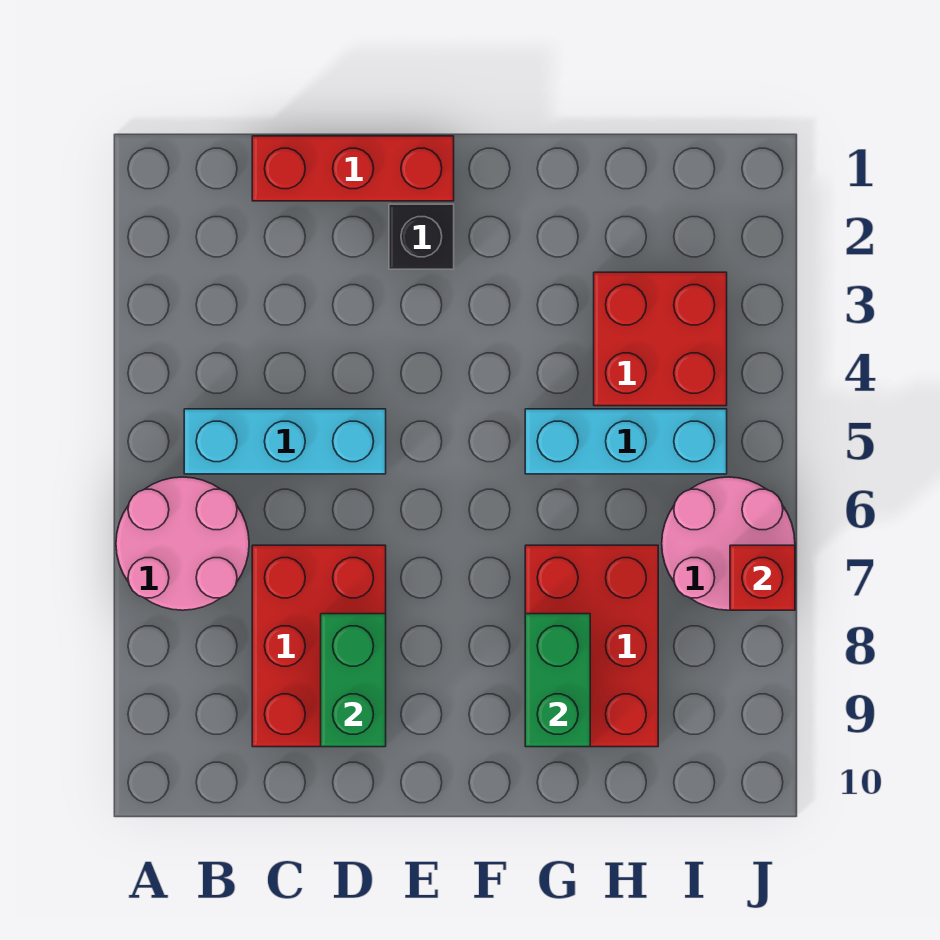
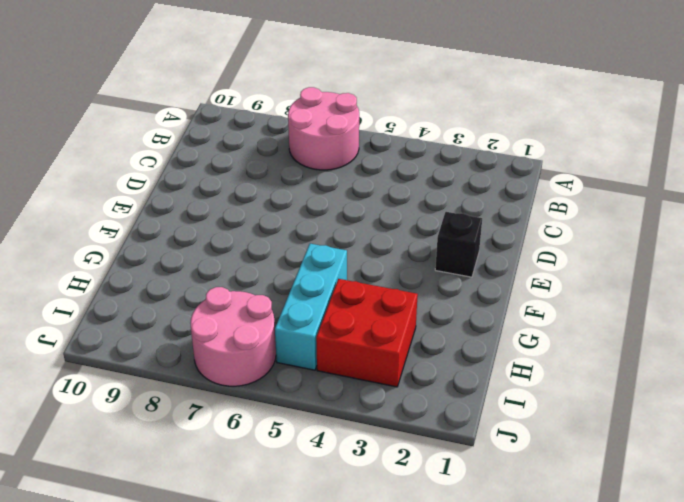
none -> cyan brick B5:D5 level 1
none -> red brick C1:E1 level 1
none -> red brick C7:D9 level 1

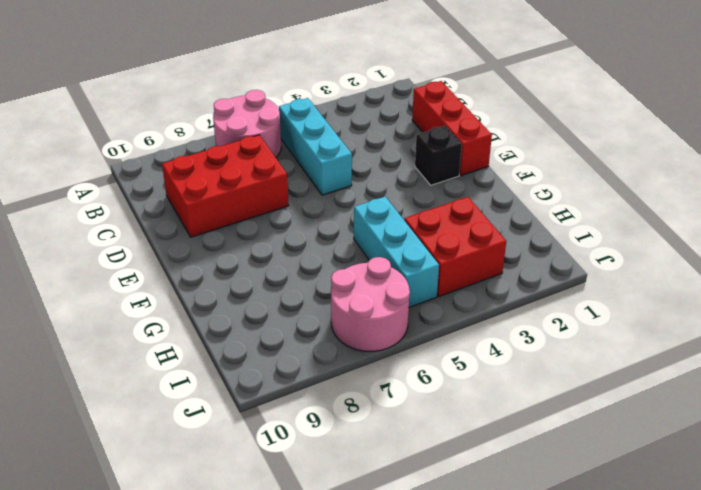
none -> red brick G7:H9 level 1
none -> green brick D8:D9 level 2
none -> green brick G8:G9 level 2

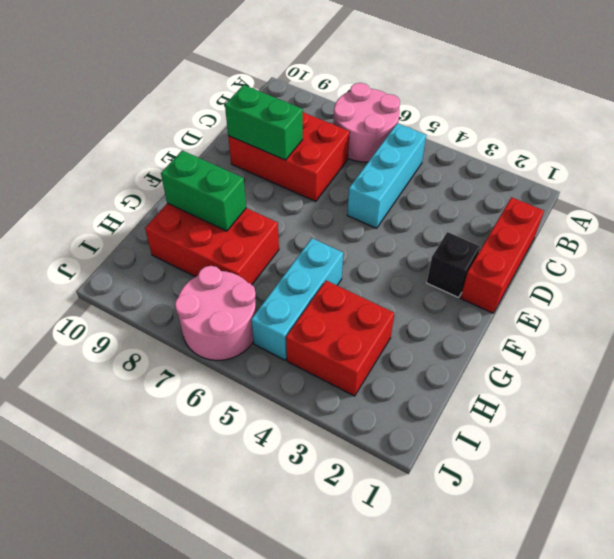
none -> red brick J7 level 2

